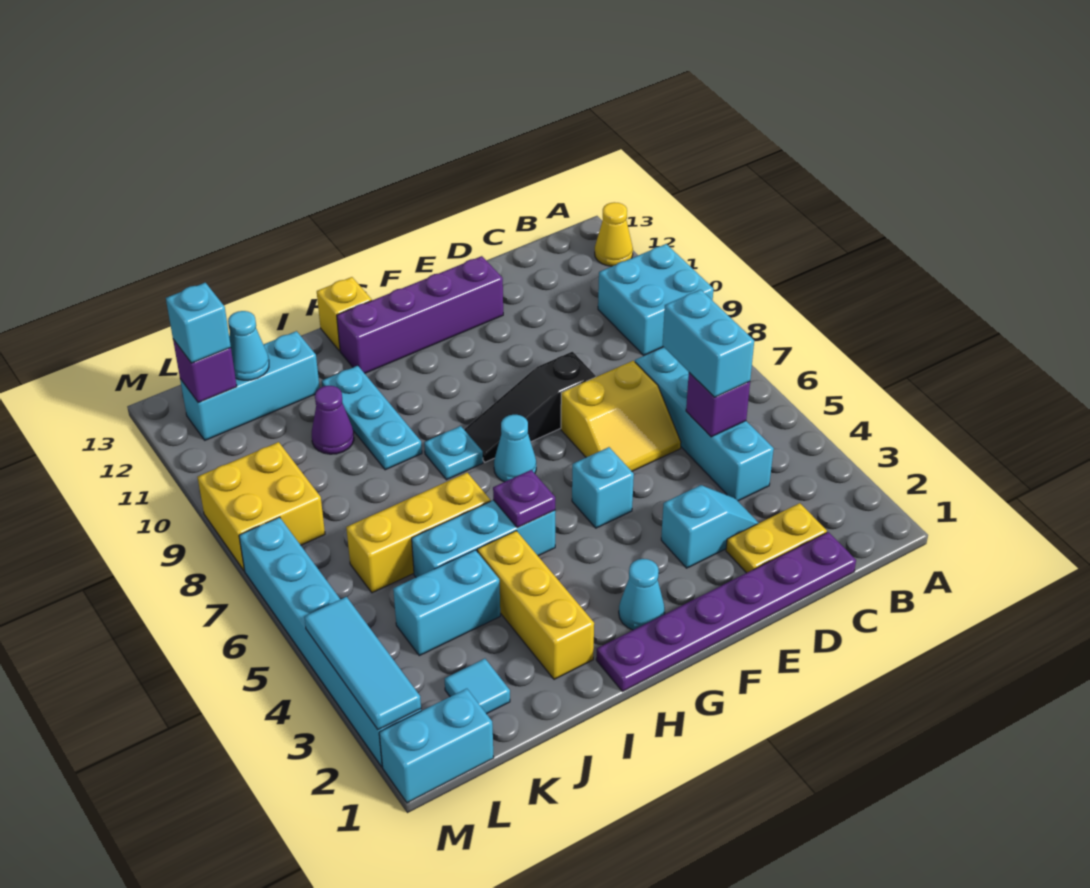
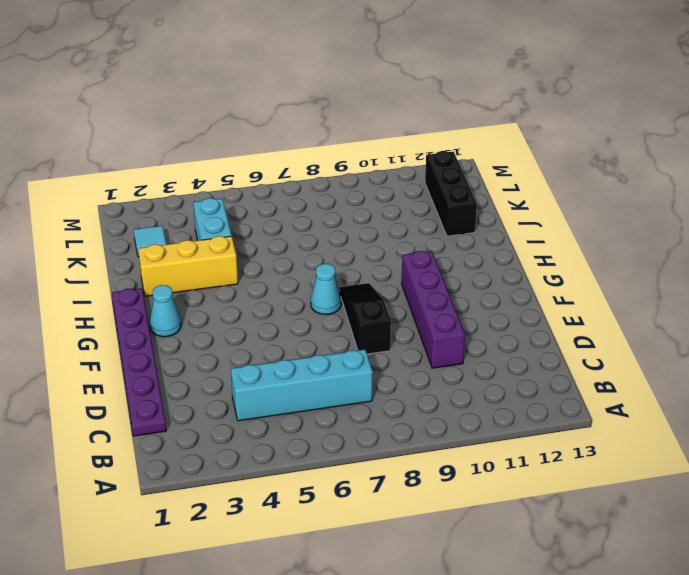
purple brick D10:G10 level 1 -> purple brick E12:H12 level 1
black brick J12:L12 level 1 -> cyan brick J12:L12 level 1
none -> cyan brick A9:B10 level 1
none -> yellow cone A12 level 1
none -> yellow plate C2:D2 level 1
none -> cyan slope D3:E3 level 1 top E

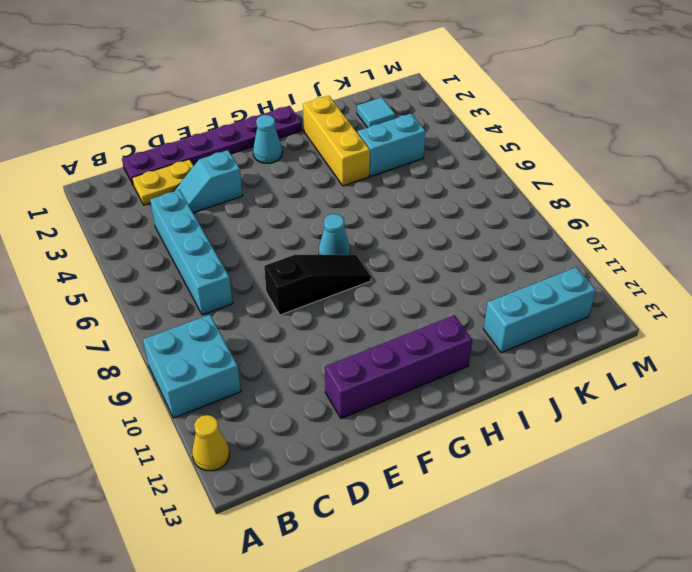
none -> yellow slope D6:E7 level 1 top 7
none -> cyan brick F5 level 1
none -> cyan brick H5:J5 level 1
none -> cyan plate H8 level 1

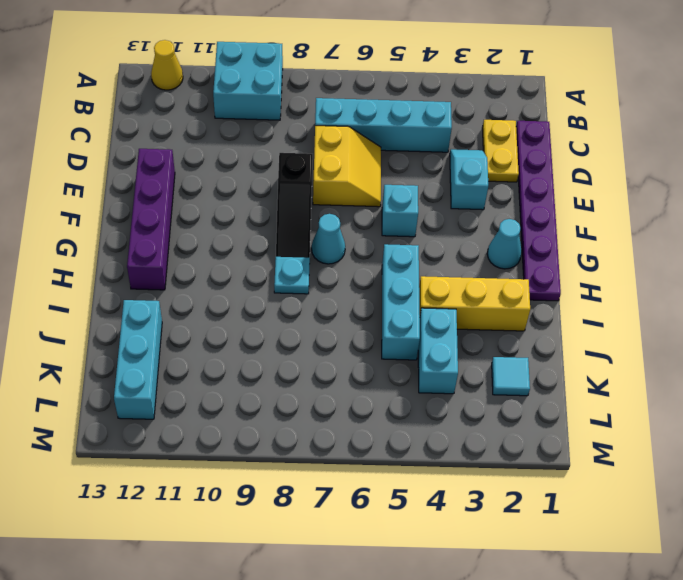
none -> yellow brick H13 level 1
none -> yellow brick I6:K6 level 1
none -> cyan plate I9:I11 level 1
none -> purple cone J10 level 1

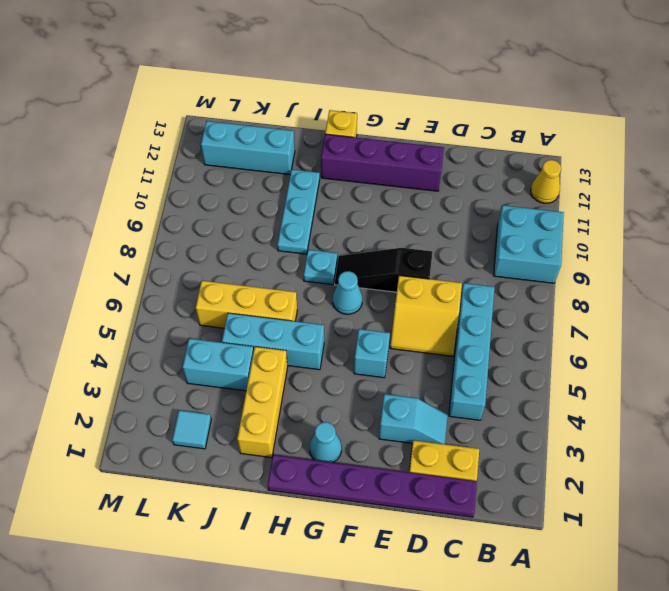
none -> purple cone J10 level 1
none -> cyan brick L1:M1 level 1
none -> yellow brick L8:M9 level 1
none -> cyan brick M2:M7 level 1

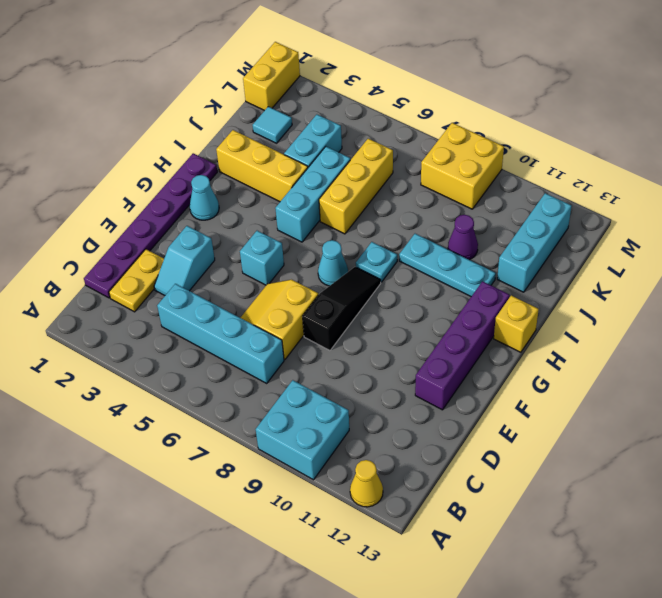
yellow brick L1:M1 level 1 -> cyan brick L1:M1 level 1
none -> cyan brick M2:M7 level 1
none -> purple brick C5 level 2
none -> purple plate H5 level 2
none -> cyan cone K12 level 2

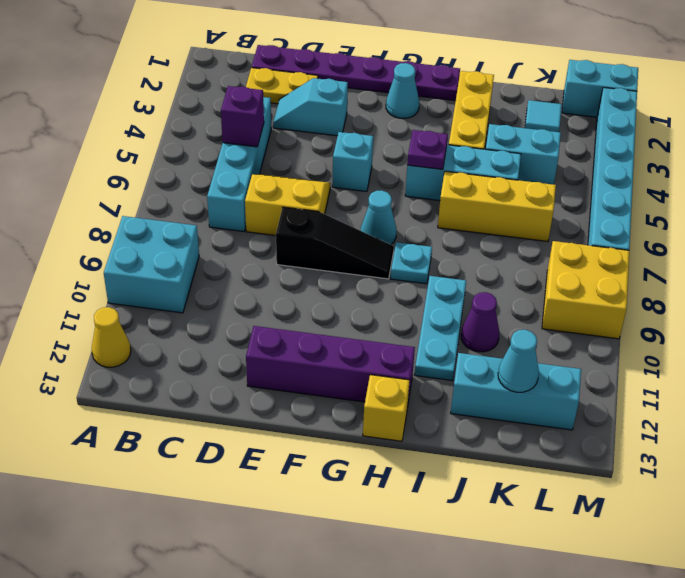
none -> purple brick L12 level 2
none -> cyan tile M2:M4 level 2
none -> cyan brick C5:C6 level 3
none -> cyan brick L12 level 3

